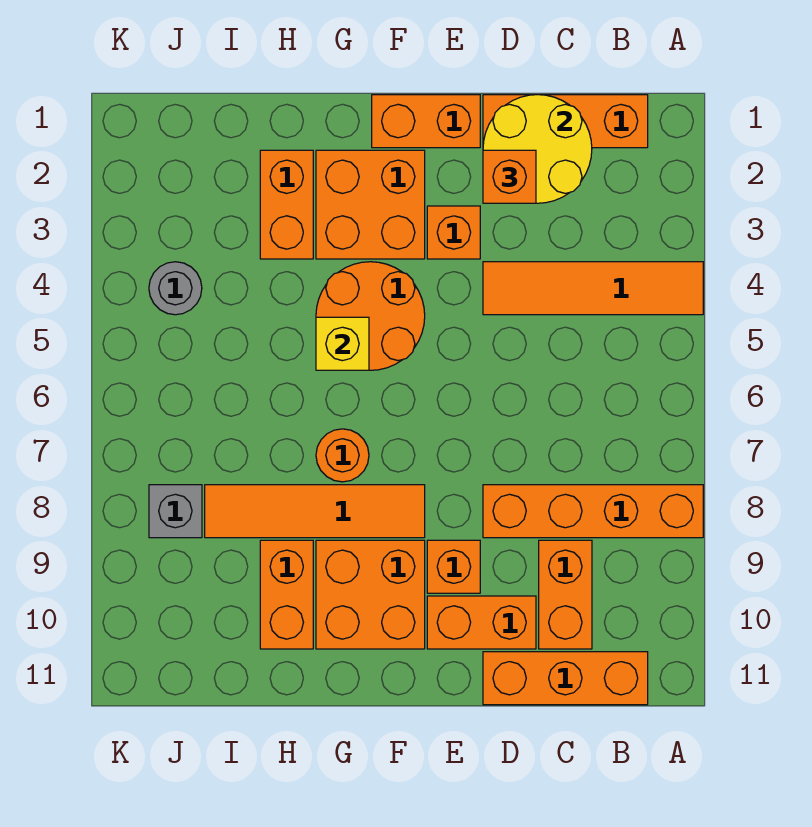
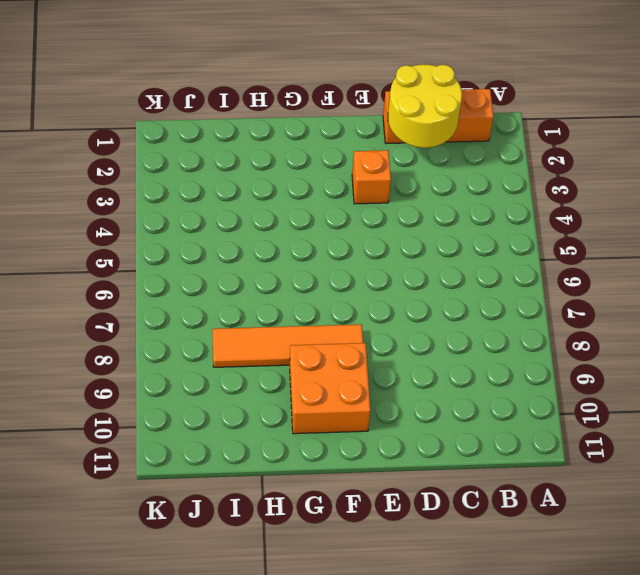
none -> orange tile A4:D4 level 1
none -> orange brick A8:D8 level 1
none -> orange brick B11:D11 level 1

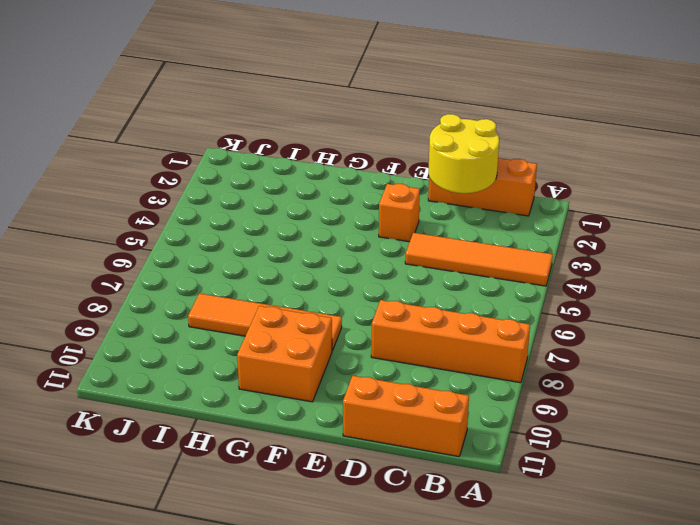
none -> orange brick C9:C10 level 1
none -> orange brick D10:E10 level 1
none -> orange brick E1:F1 level 1

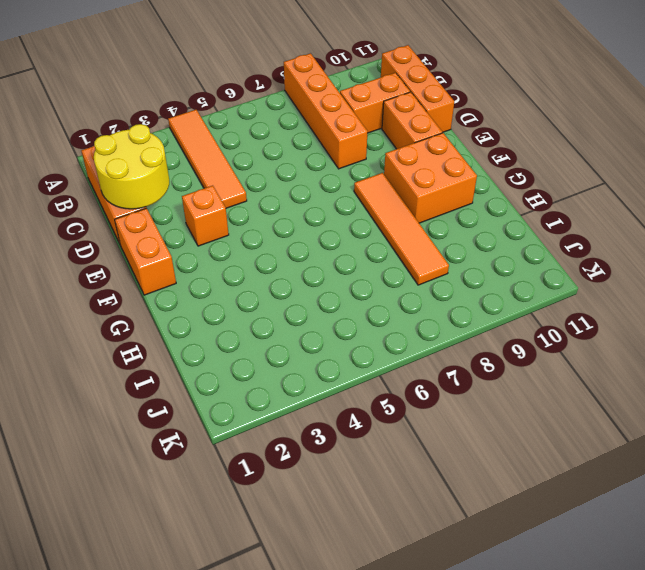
none -> orange brick E9 level 1
none -> orange brick F2:G3 level 1
none -> orange round brick F4:G5 level 1

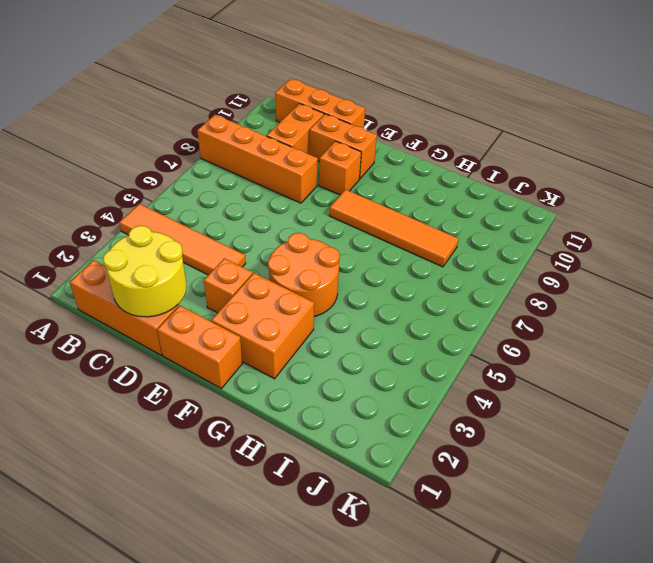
none -> orange brick F9:G10 level 1
none -> orange round brick G7 level 1
none -> orange brick H2:H3 level 1

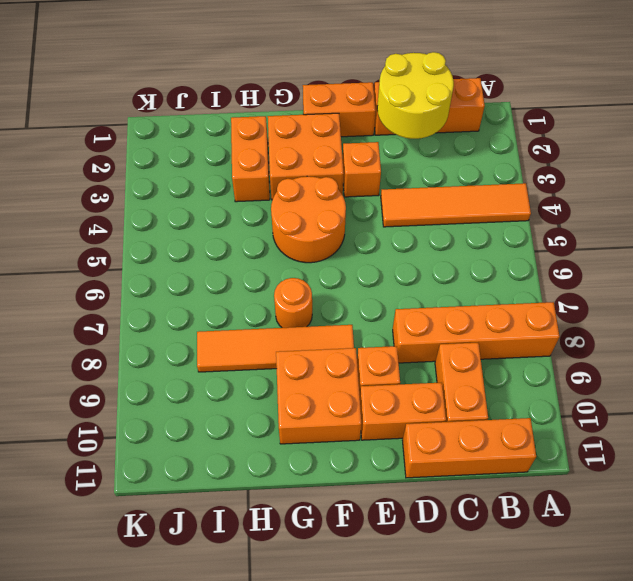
none -> orange brick H9:H10 level 1
none -> grey round brick J4 level 1
none -> grey brick J8 level 1

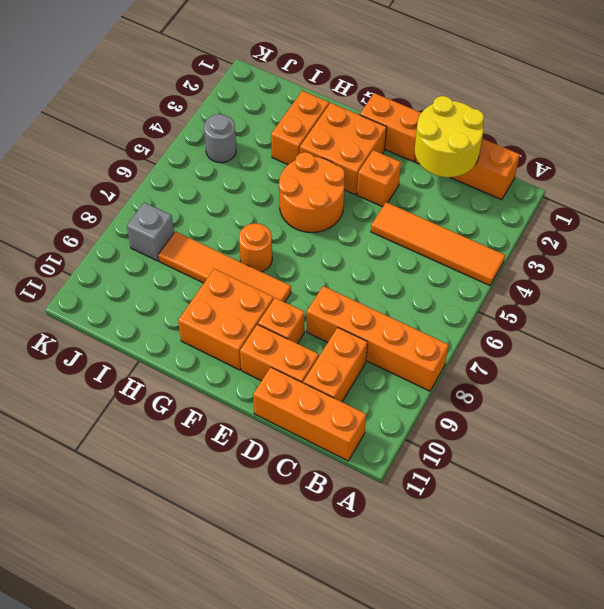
none -> orange brick H9:H10 level 1
none -> yellow brick G5 level 2
none -> orange brick D2 level 3

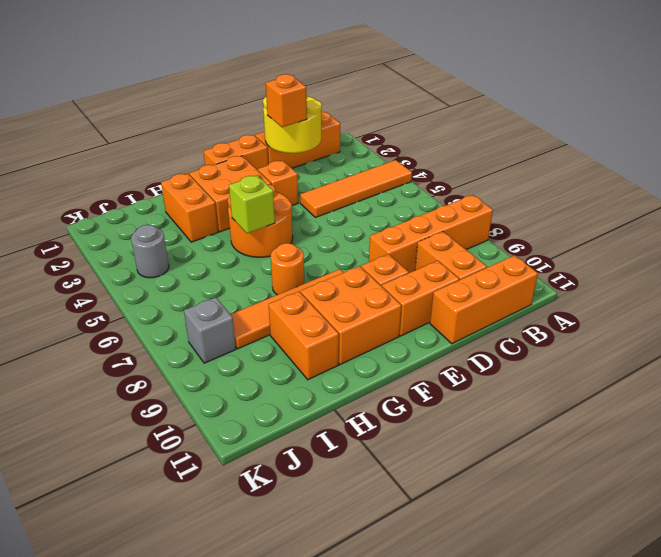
lime brick G5 level 2 -> yellow brick G5 level 2

